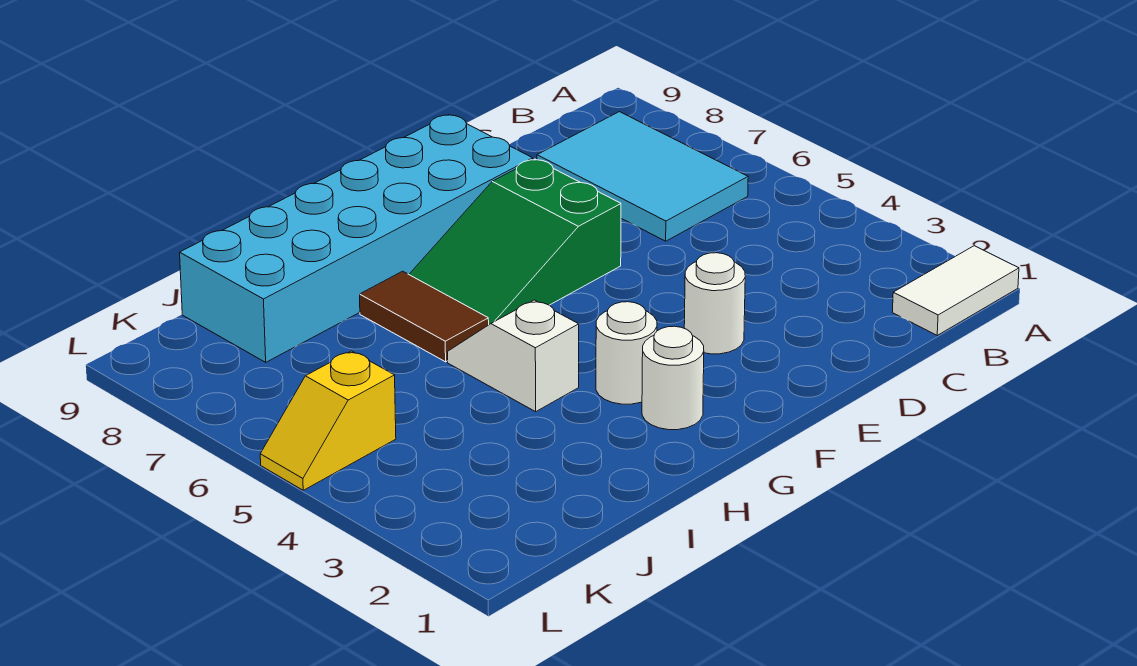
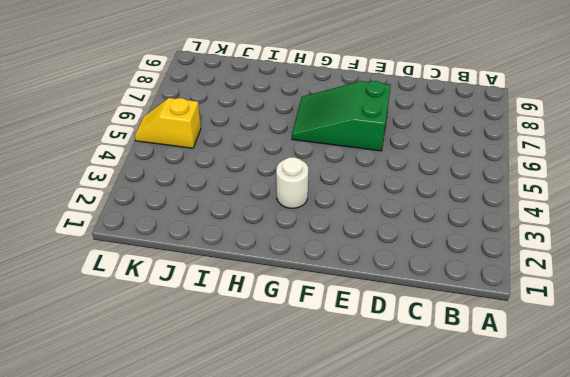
none -> white tile A1:B1 level 1
none -> cyan tile B6:C8 level 1

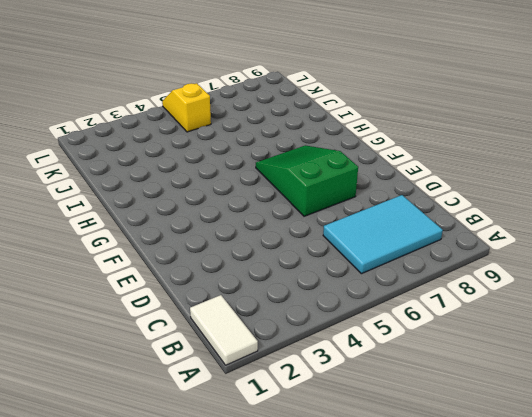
none -> white round brick E3 level 1
none -> cyan brick E8:J9 level 1

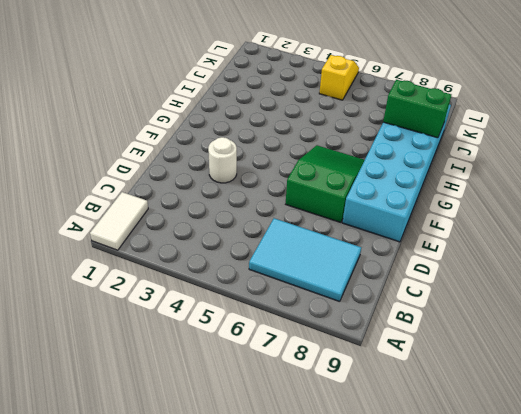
green brick I8:I9 level 2 -> none
none -> white round brick G2 level 1
none -> white round brick G3 level 1

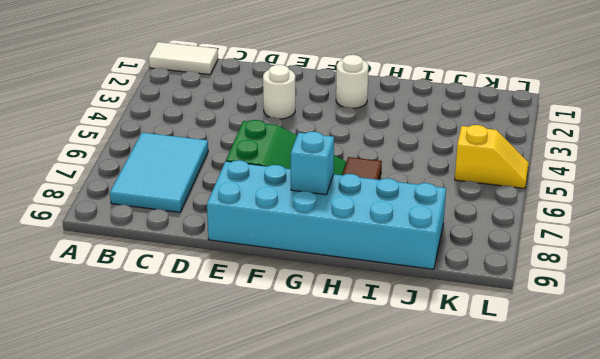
cyan brick G8 level 2 -> none
none -> white round brick G3 level 1
none -> white slope H4:H5 level 1 top 4

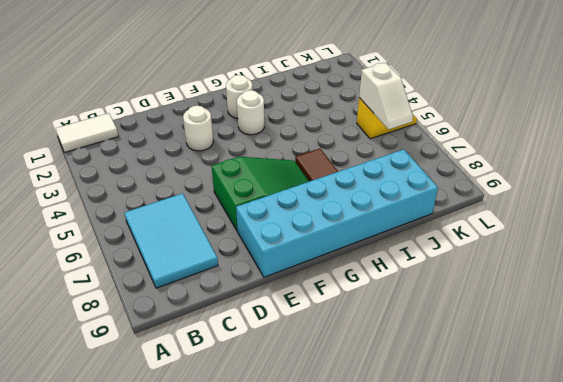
white slope K5:K6 level 2 top 5 -> white slope H4:H5 level 1 top 4

